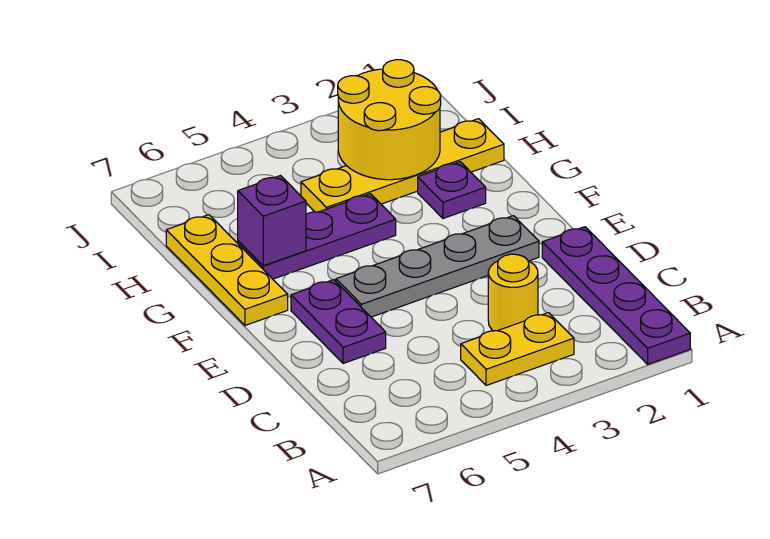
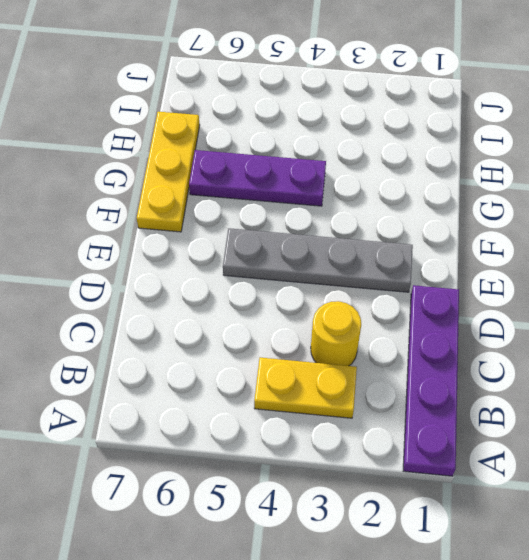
none -> purple plate D6:E6 level 1
none -> purple plate G2 level 1

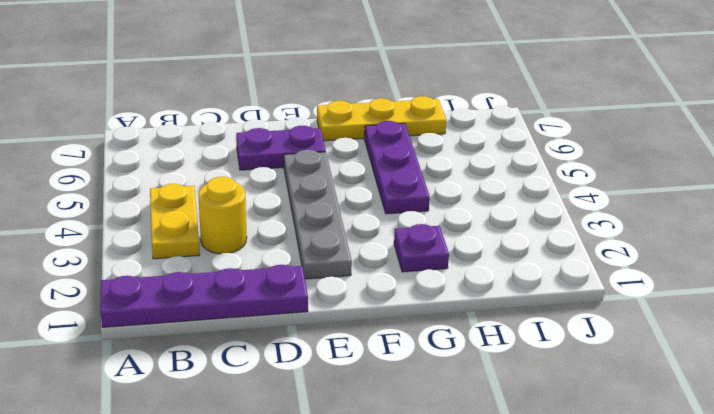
none -> yellow plate H1:H4 level 1
none -> purple brick G6 level 2

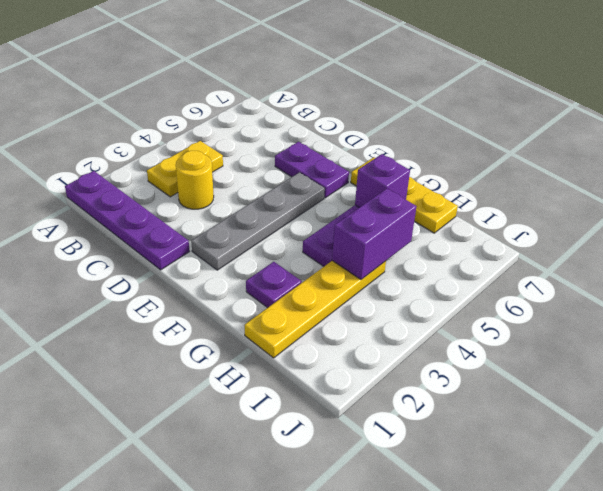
purple brick H4:H5 level 2 -> none
none -> yellow round brick H2:I3 level 2

